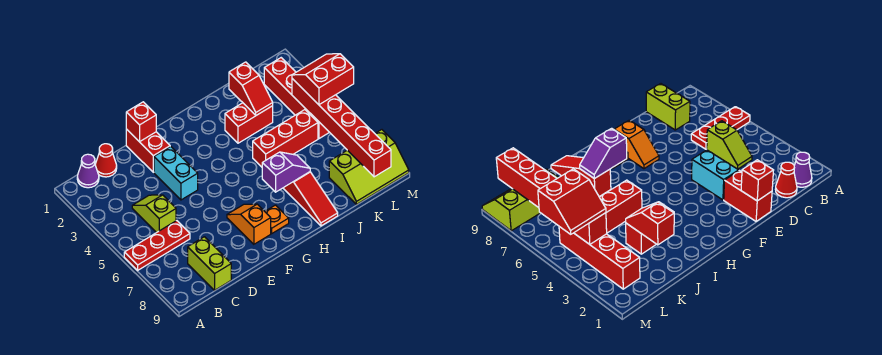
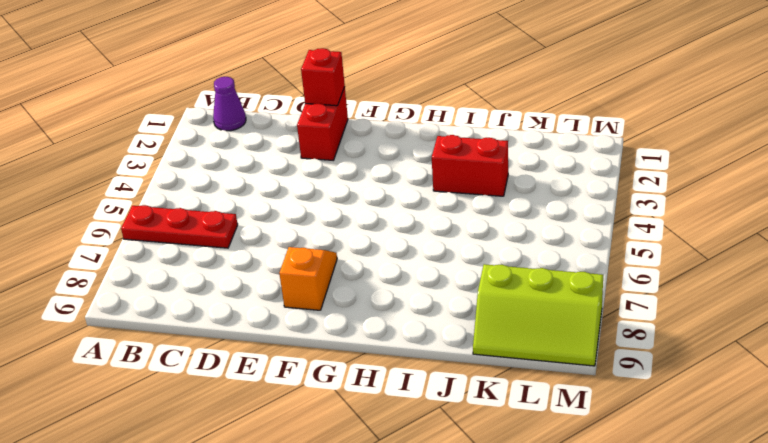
none -> red cone C1 level 1
none -> lime slope C4:C5 level 1 top 5
none -> lime brick C8:C9 level 1

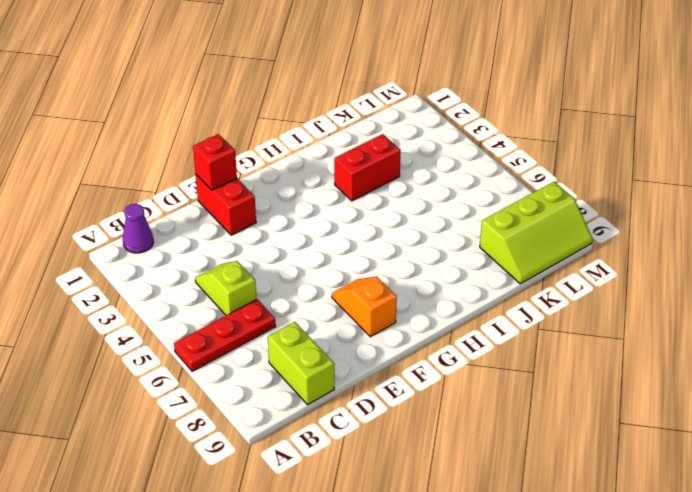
none -> red cone C1 level 1
none -> cyan brick E3:E4 level 1
none -> orange plate G8 level 1

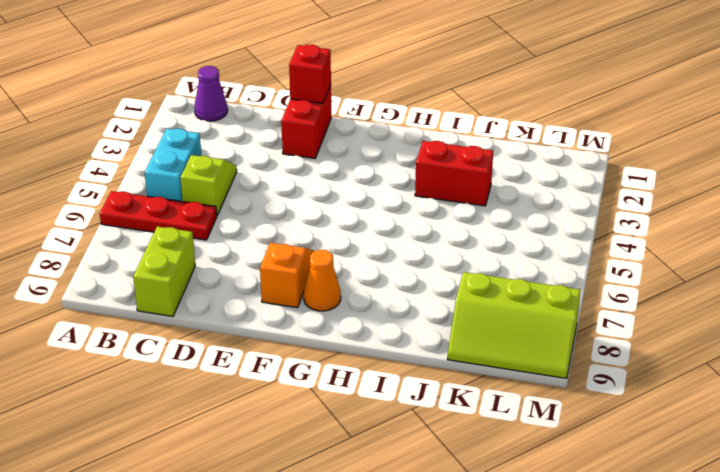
cyan brick B4:B5 level 1 -> cyan brick E3:E4 level 1
orange cone G8 level 1 -> orange plate G8 level 1
none -> red cone C1 level 1
none -> red brick I5:K5 level 1
none -> red slope I7:I9 level 1 top 7

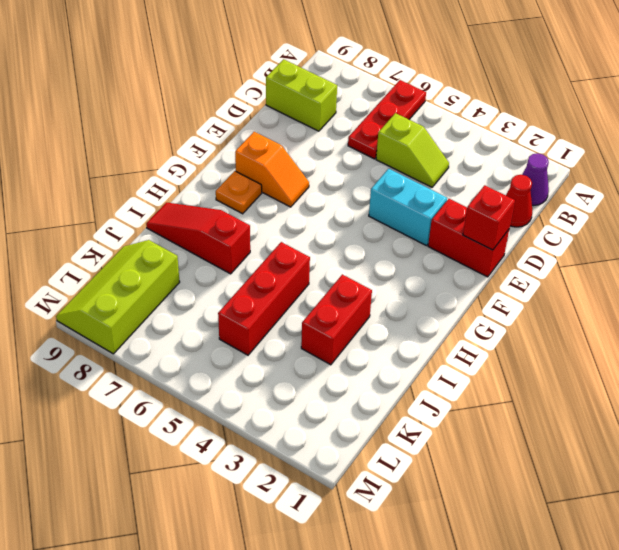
none -> red brick L2:L5 level 1
none -> purple slope H7:I7 level 2 top H
none -> red slope J2:J3 level 2 top 2

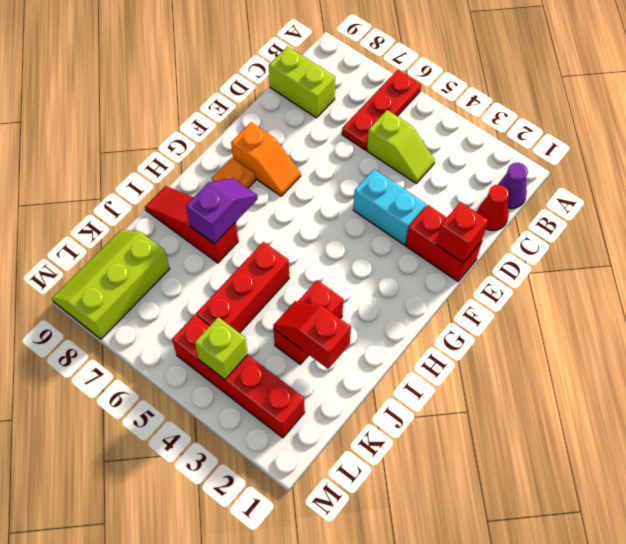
purple slope H7:I7 level 2 top I -> purple slope H7:I7 level 2 top H
lime brick L4 level 2 -> red brick L4:L9 level 2
none -> red slope L4:M5 level 3 top 5

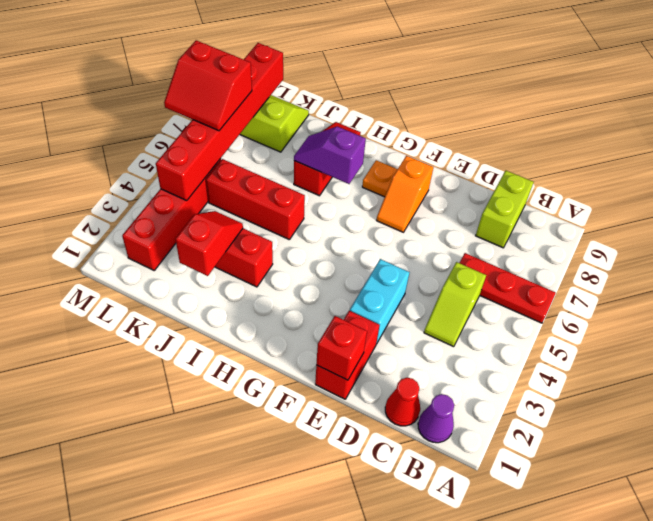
red slope L6:M7 level 3 top 7 -> red slope L4:M5 level 3 top 5

